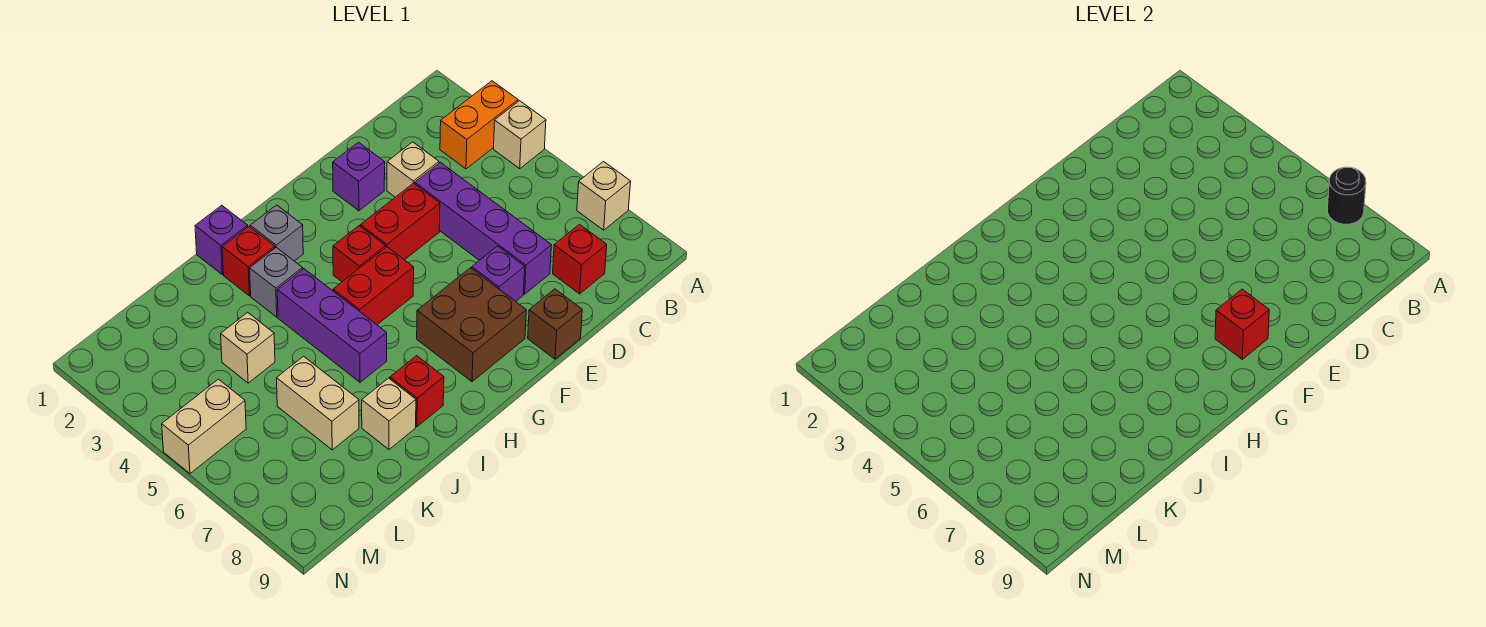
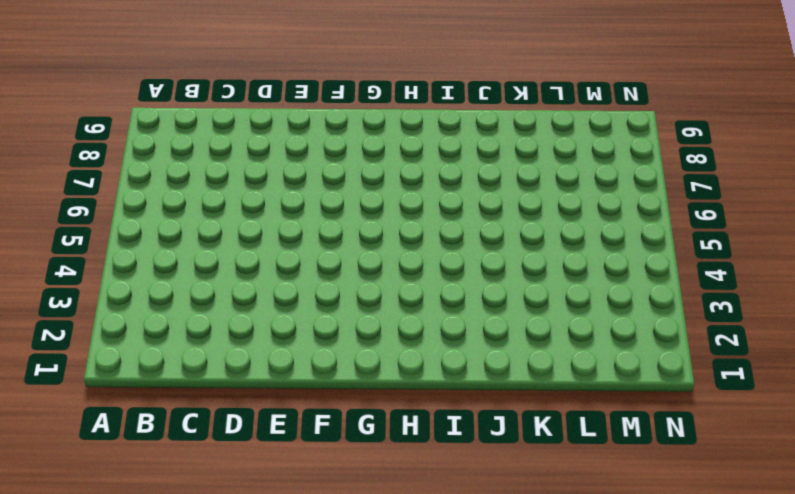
none -> orange brick A3:B3 level 1
none -> tan brick A4 level 1
none -> tan brick A7 level 1

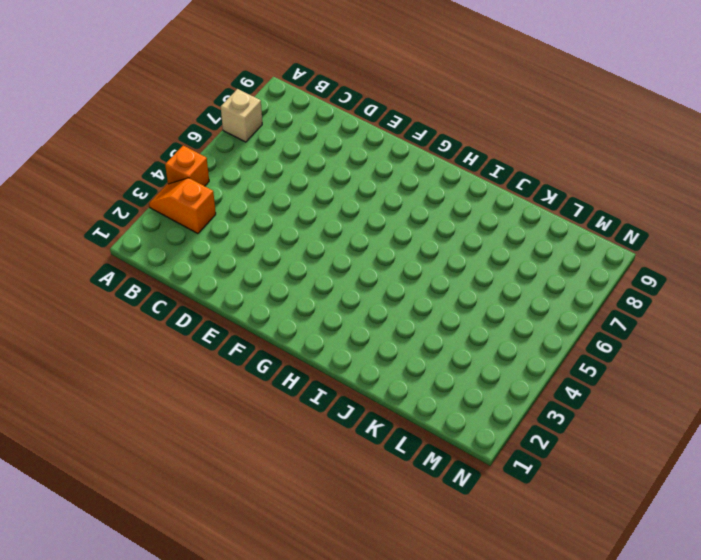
orange slope A3:B3 level 1 top B -> orange brick A3:B3 level 1
orange brick A4 level 1 -> tan brick A4 level 1
none -> red brick C8 level 1
none -> tan brick D3 level 1
none -> purple brick D4:D7 level 1

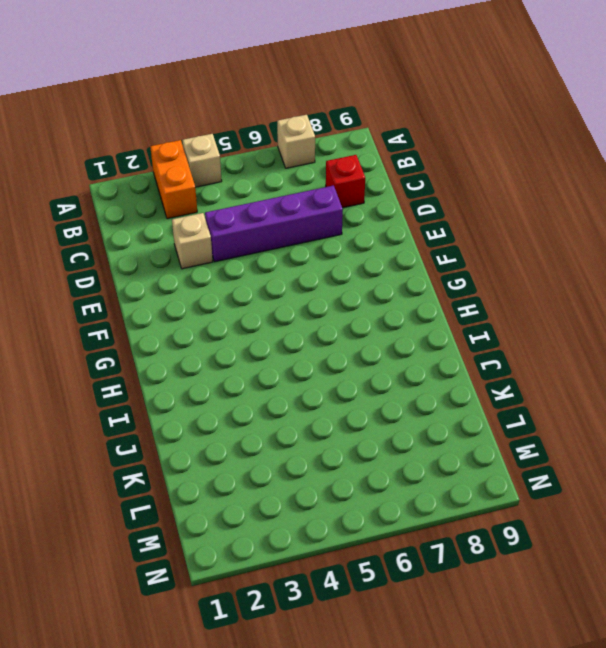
none -> purple brick E2 level 1
none -> red brick E4:F4 level 1
none -> purple brick E7 level 1

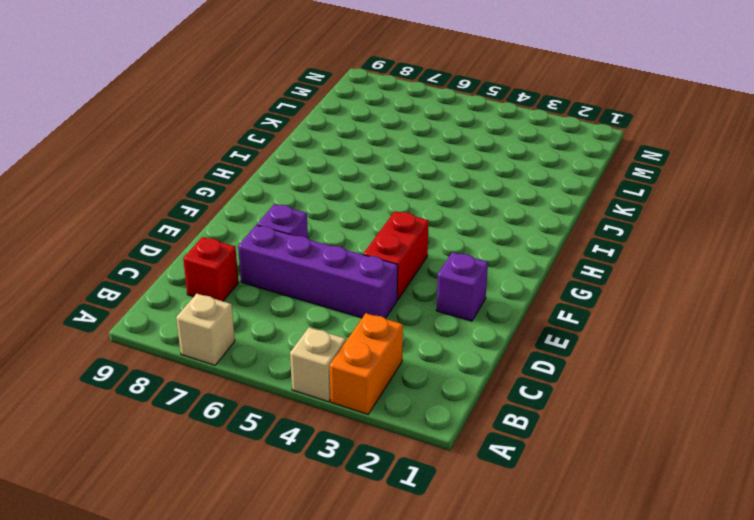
none -> tan brick D3 level 1
none -> brown brick E9 level 1
none -> brown brick F7:G8 level 1

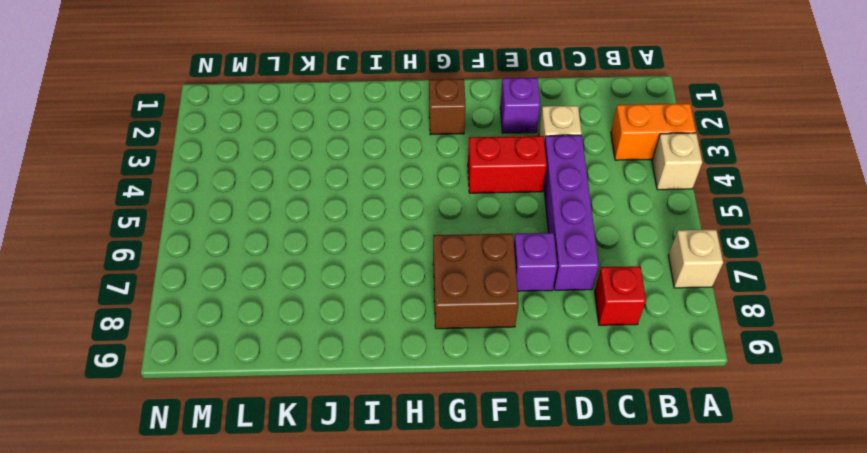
brown brick G2 level 1 -> brown brick E9 level 1
none -> red brick G4 level 1
none -> red brick G5:H5 level 1
none -> grey brick H2 level 1

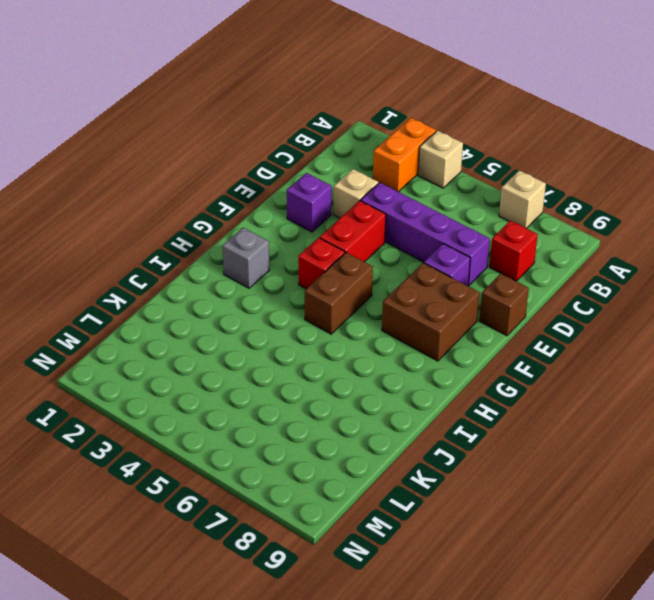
brown brick G5:H5 level 1 -> red brick G5:H5 level 1
none -> purple brick I1 level 1
none -> red brick I2 level 1
none -> grey brick I3 level 1

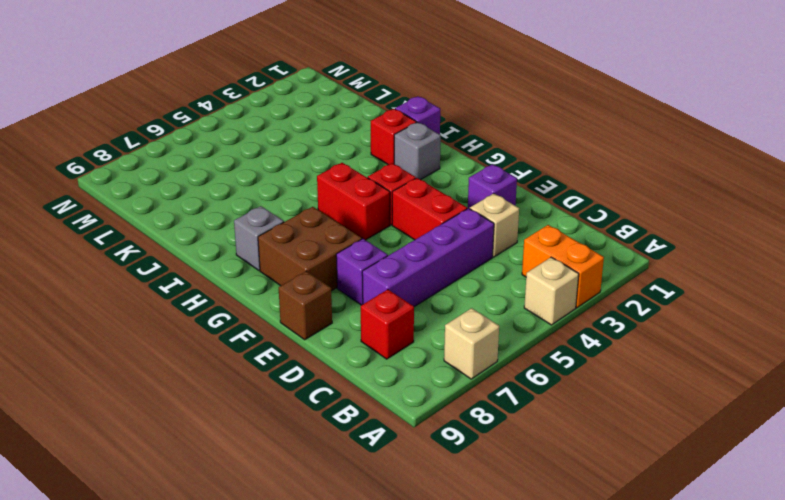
grey brick H8 level 1 -> grey brick I3 level 1
none -> purple brick I4:I6 level 1
none -> red brick I8 level 1
none -> tan brick J8 level 1

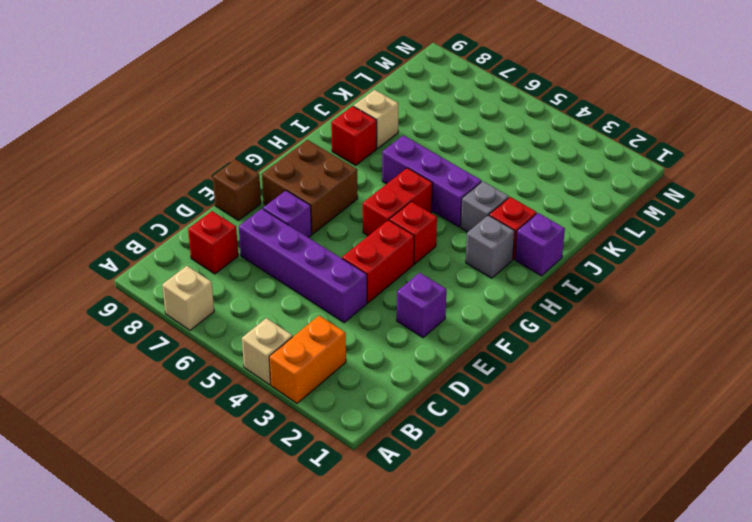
none -> tan brick D3 level 1
none -> tan brick K4 level 1
none -> tan brick K6:K7 level 1

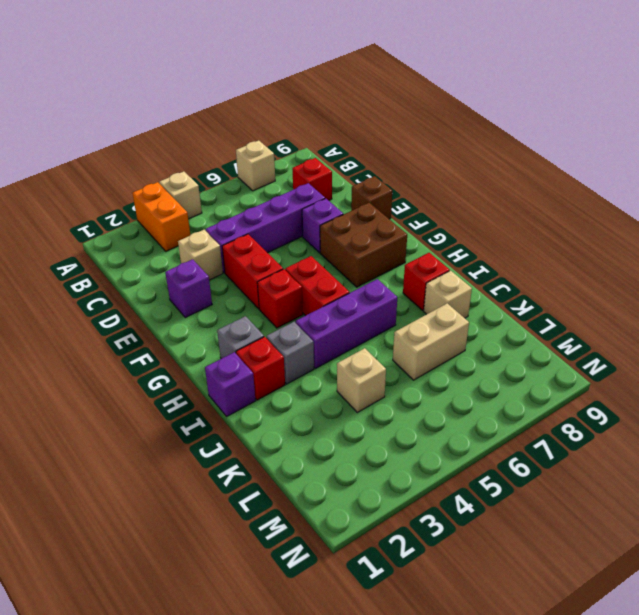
none -> tan brick M5:N5 level 1
none -> black round brick A7 level 2
none -> red brick F8 level 2

